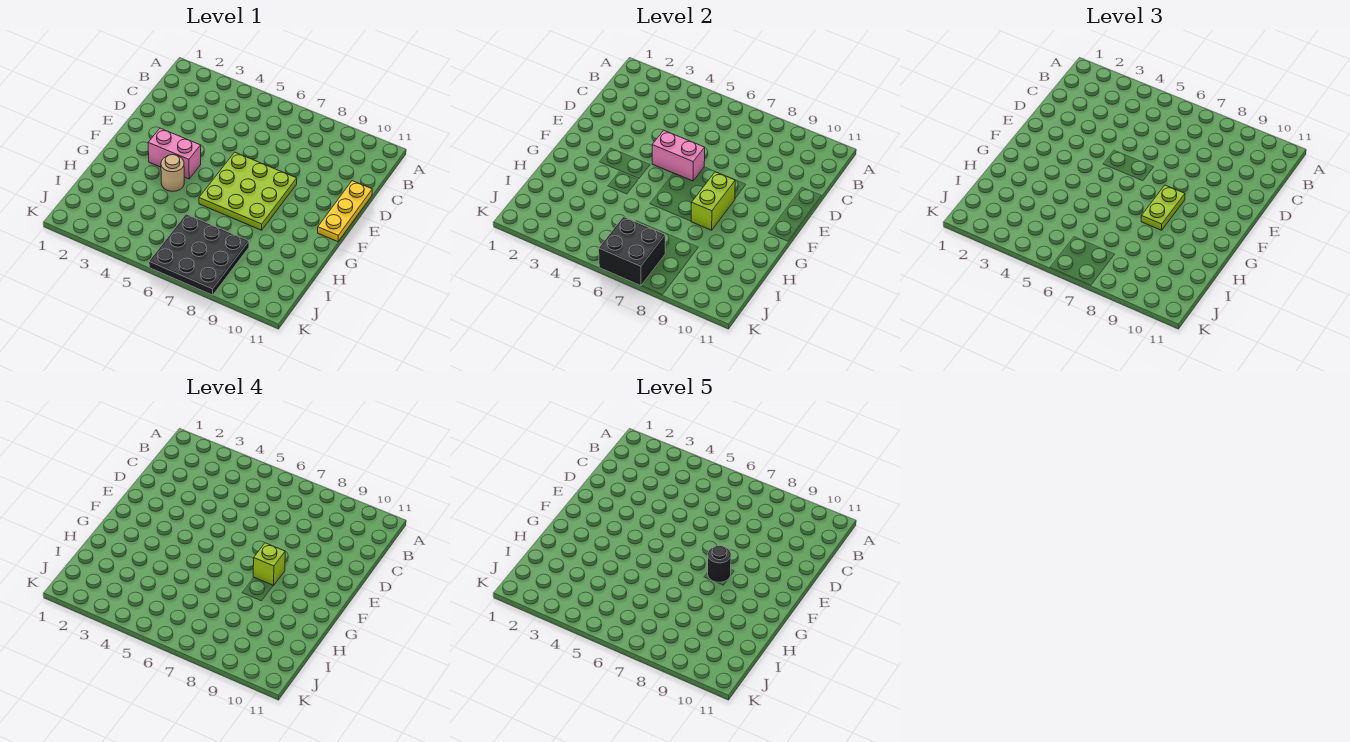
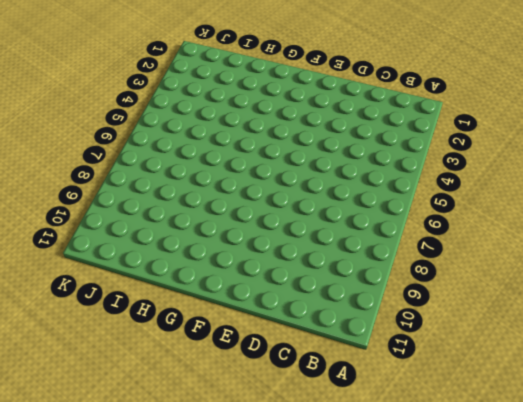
none -> yellow plate D11:F11 level 1
none -> lime plate E6:G8 level 1

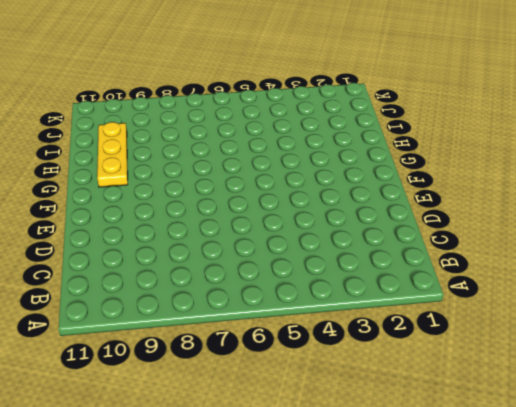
yellow plate G10:I10 level 1 -> yellow plate D11:F11 level 1
none -> lime plate E6:G8 level 1
none -> pink brick F3:F4 level 1

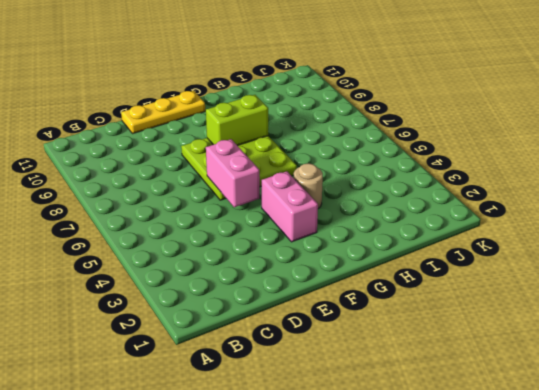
none -> black plate I6:K8 level 1
none -> black brick J6:K7 level 2

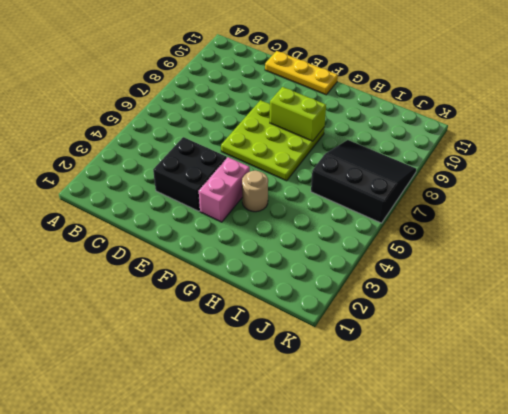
black brick D3:E4 level 1 -> black brick J6:K7 level 2
black slope I6:K8 level 1 top 6 -> black plate I6:K8 level 1
none -> pink brick E5:E6 level 2
none -> lime plate F8:G8 level 3

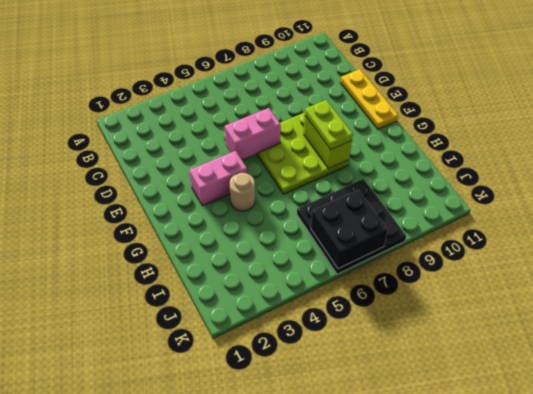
none -> lime brick F8 level 4
none -> black round brick F8 level 5

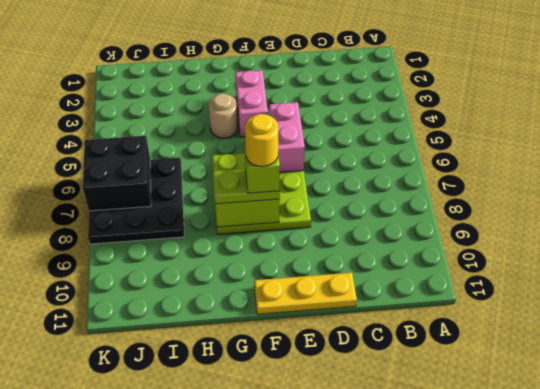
yellow round brick F8 level 5 -> black round brick F8 level 5

